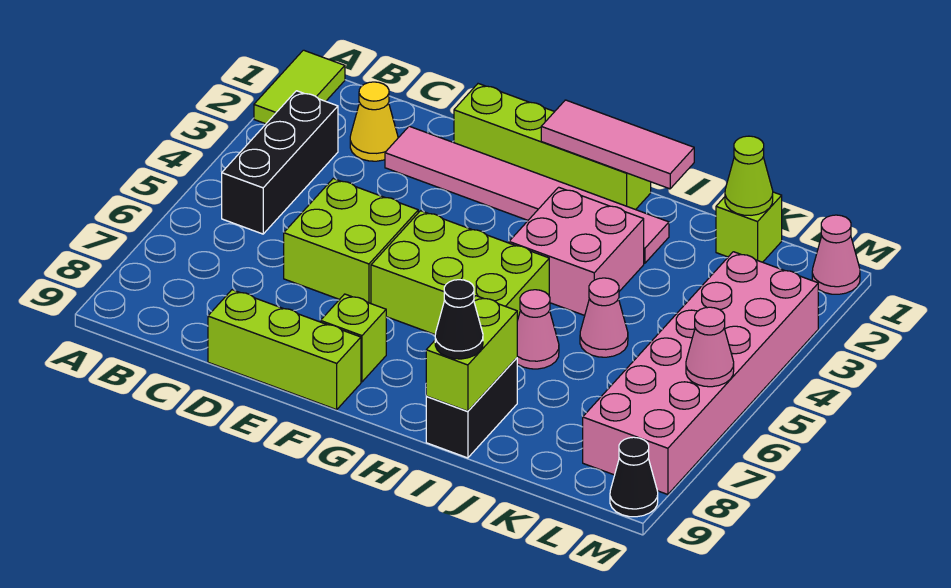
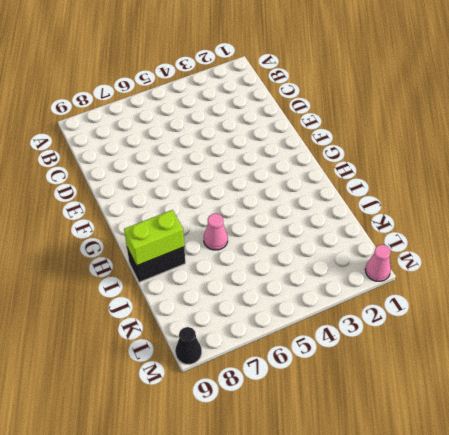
none -> lime tile A1:A2 level 1
none -> black brick B3:B5 level 1
none -> yellow cone C2 level 1

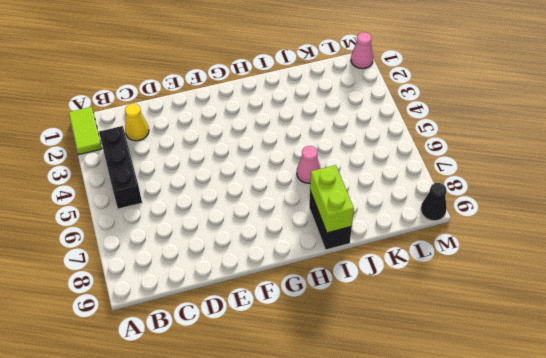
none -> pink tile D2:I2 level 1
none -> lime brick D5:E6 level 1
none -> lime brick D9:F9 level 1

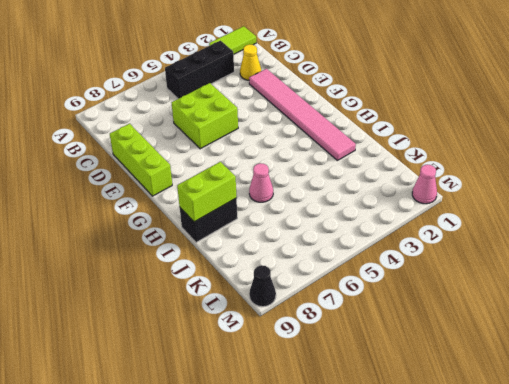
none -> lime brick E1:H1 level 1
none -> lime brick F5:H6 level 1
none -> lime brick F8 level 1

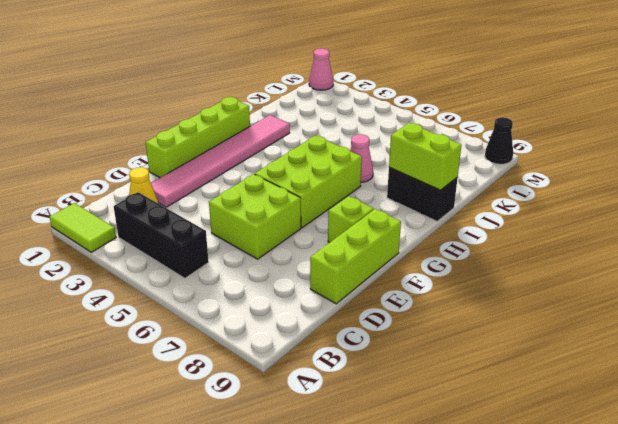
none -> pink brick H3:I4 level 1
none -> pink cone J5 level 1
none -> lime brick K1 level 1

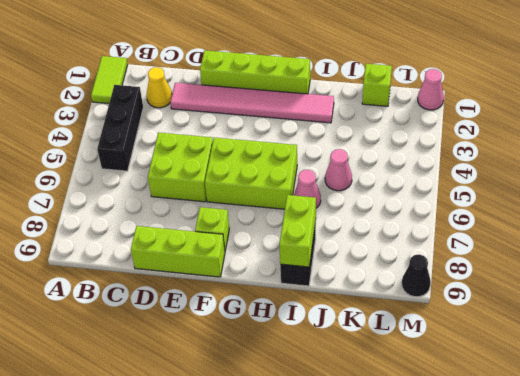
none -> pink brick H3:I4 level 1
none -> pink brick L3:M8 level 1
none -> pink tile G1:I1 level 2

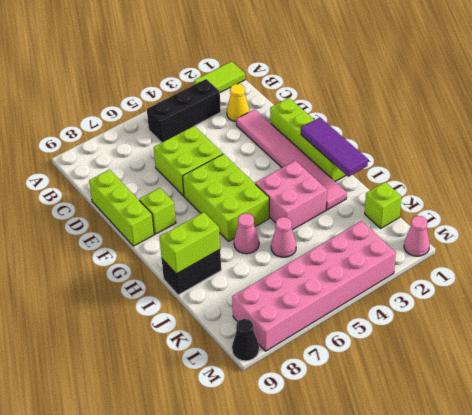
purple tile G1:I1 level 2 -> pink tile G1:I1 level 2
none -> lime cone K1 level 2
none -> pink cone M6 level 2
none -> black cone I9 level 3

